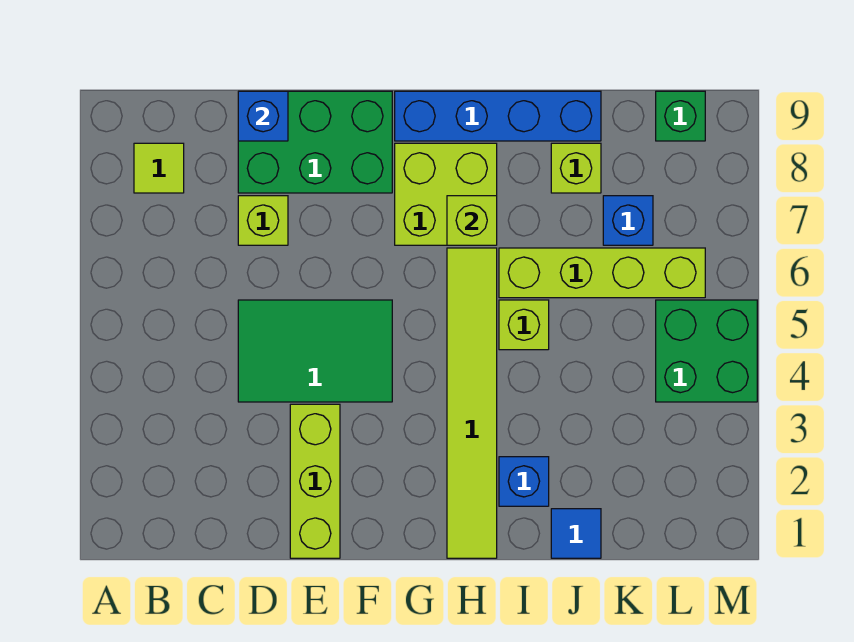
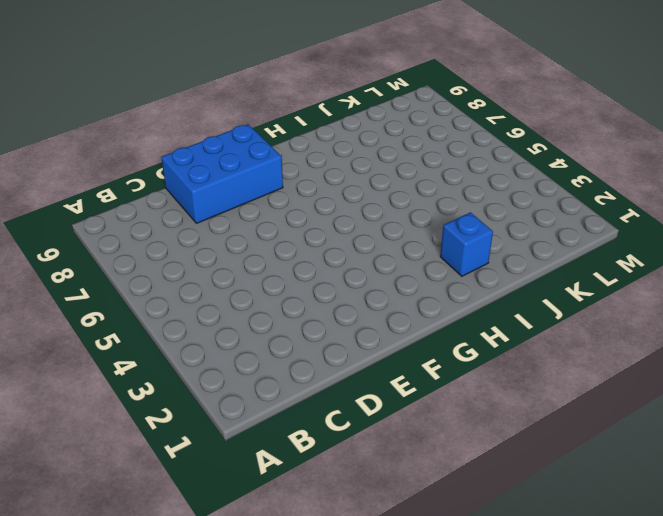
blue brick D8:F9 level 1 -> green brick D8:F9 level 1
none -> lime tile B8 level 1
none -> green tile D4:F5 level 1
none -> lime brick D7 level 1

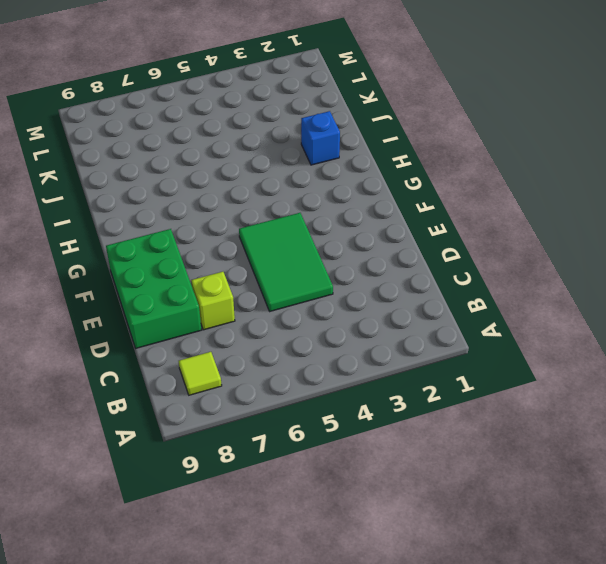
none -> lime brick E1:E3 level 1
none -> lime brick G7:H8 level 1
none -> blue brick G9:J9 level 1

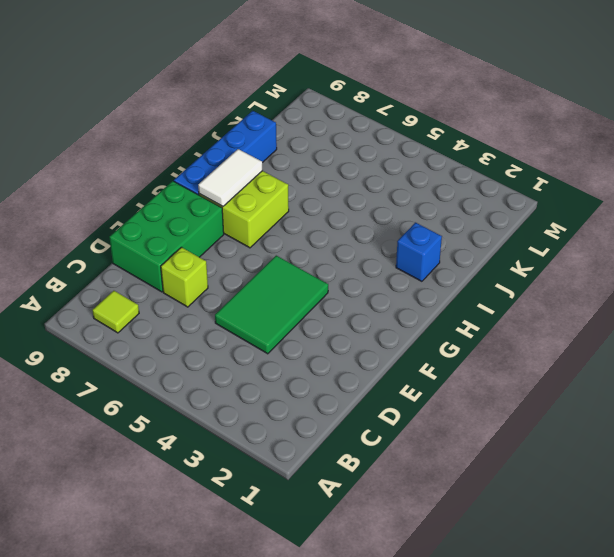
white tile G8:H8 level 2 -> none
none -> lime brick E1:E3 level 1
none -> lime tile H1:H6 level 1
none -> lime brick I5 level 1

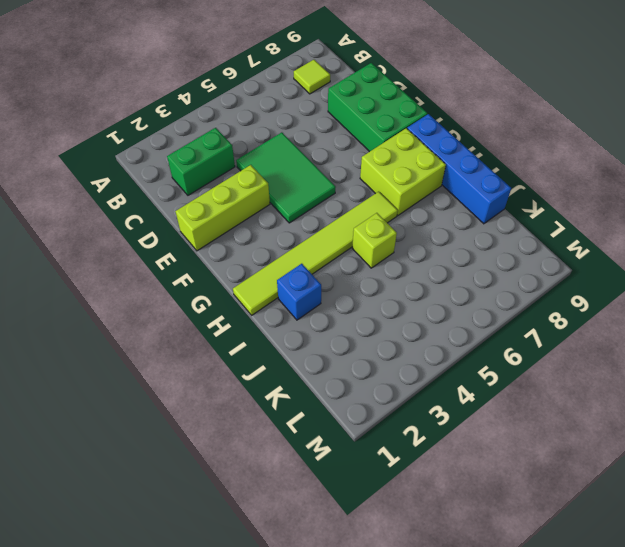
green brick C2:C3 level 1 -> none
none -> lime brick D7 level 1
none -> lime brick I6:L6 level 1
none -> blue tile J1 level 1

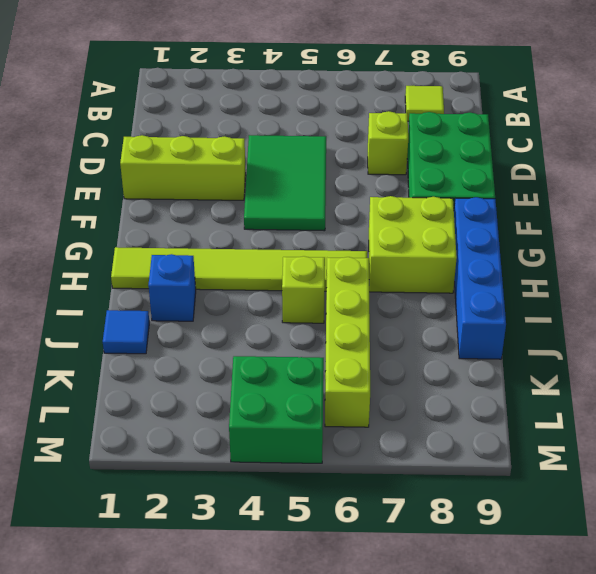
none -> lime brick J8 level 1
none -> blue brick K7 level 1
none -> green brick L9 level 1

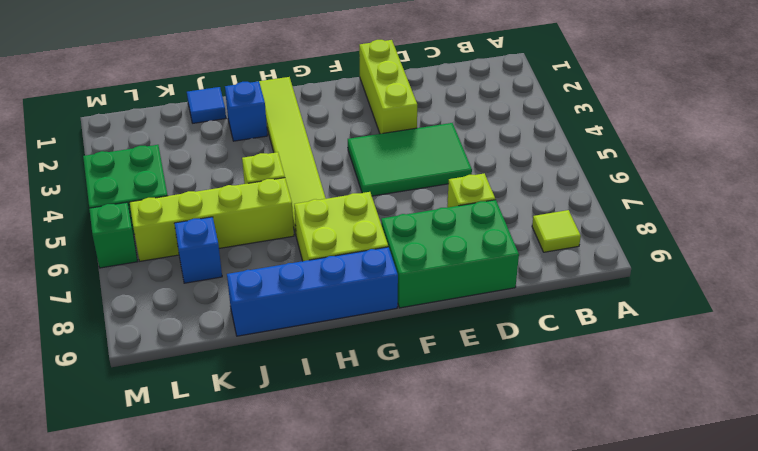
green brick M6 level 1 -> green brick L9 level 1
none -> lime brick J8 level 1
none -> blue brick D9 level 2
none -> lime brick H7 level 2

